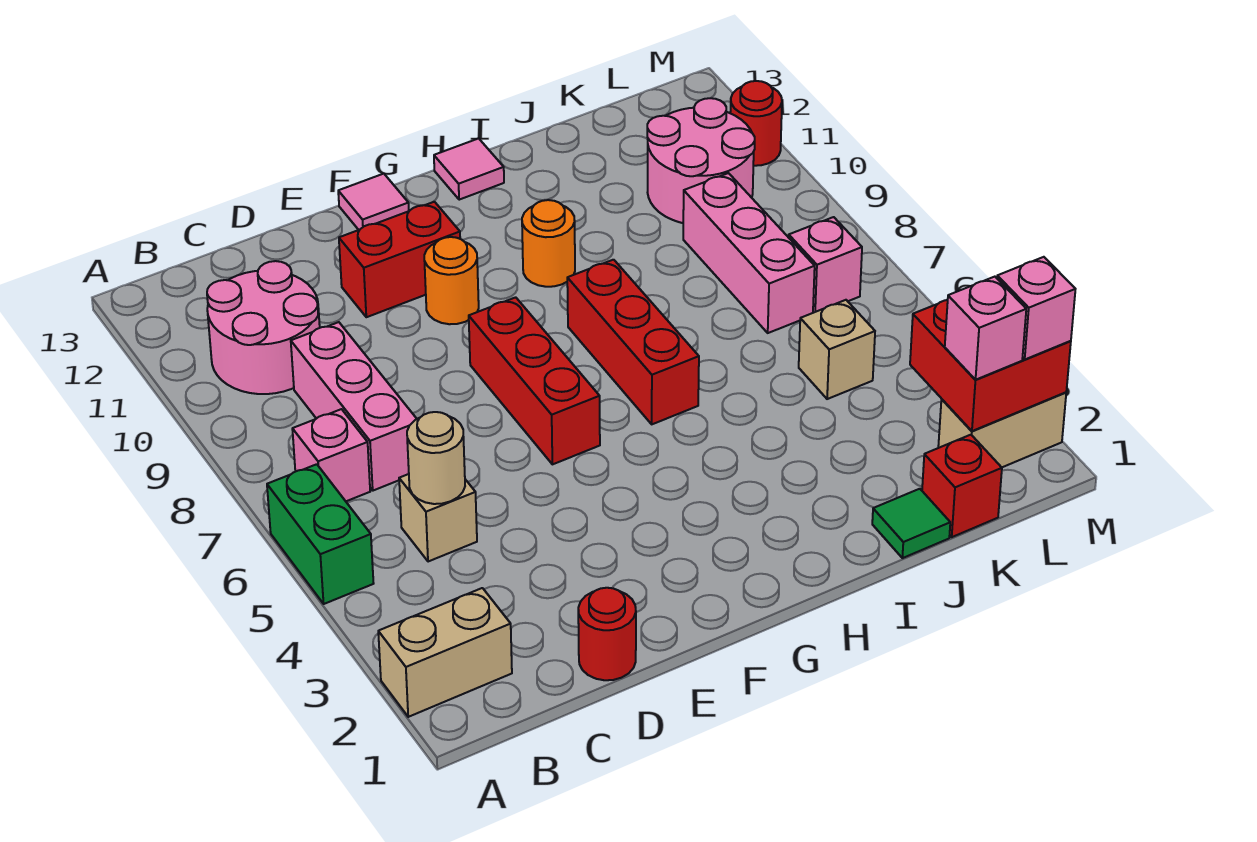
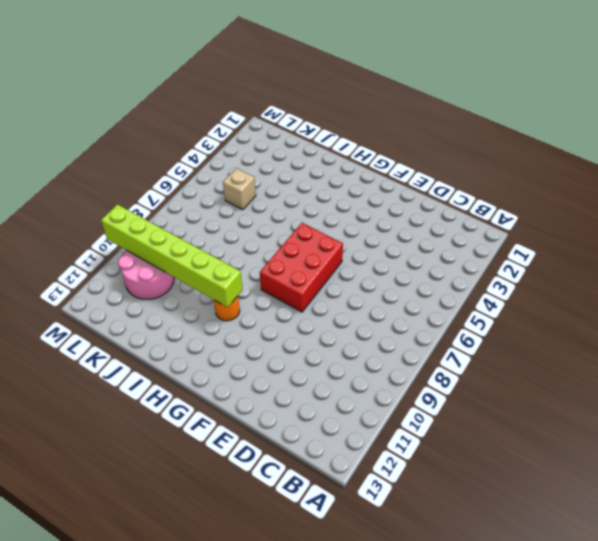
red brick F6:G8 level 1 -> red brick F6:F8 level 1
lime brick H10:M10 level 2 -> none
none -> tan brick A2:B2 level 1
none -> green brick A5:A6 level 1
none -> pink brick B7 level 1

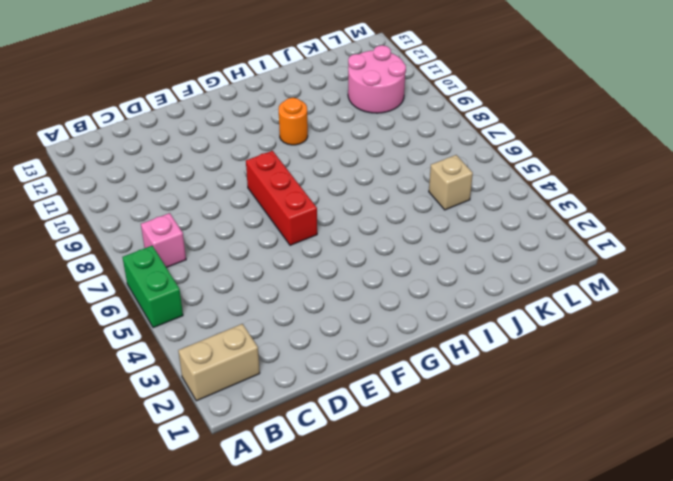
none -> pink round brick B10:C11 level 1
none -> tan brick C5 level 1
none -> pink brick C7:C9 level 1

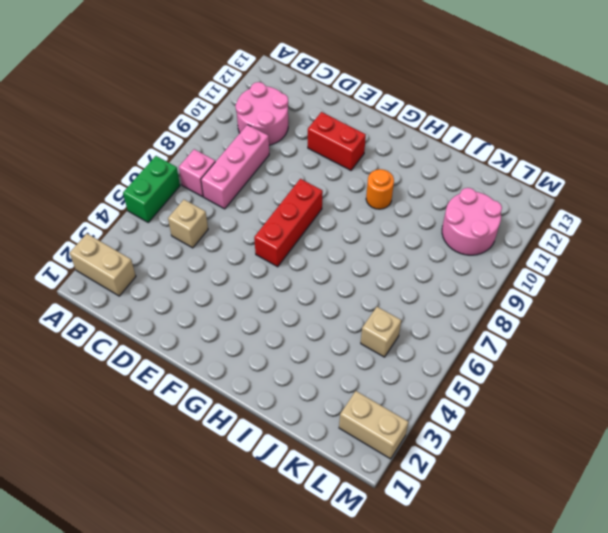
none -> red round brick D1 level 1
none -> orange round brick F10 level 1
none -> pink tile F13 level 1

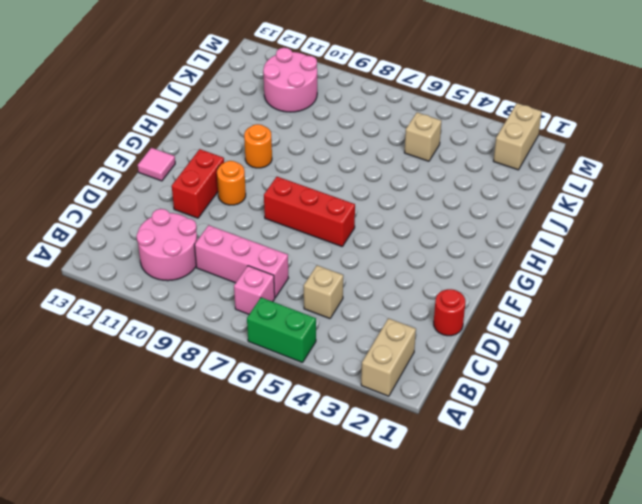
none -> red brick H6:H8 level 1
none -> pink tile H13 level 1
none -> green tile J1 level 1

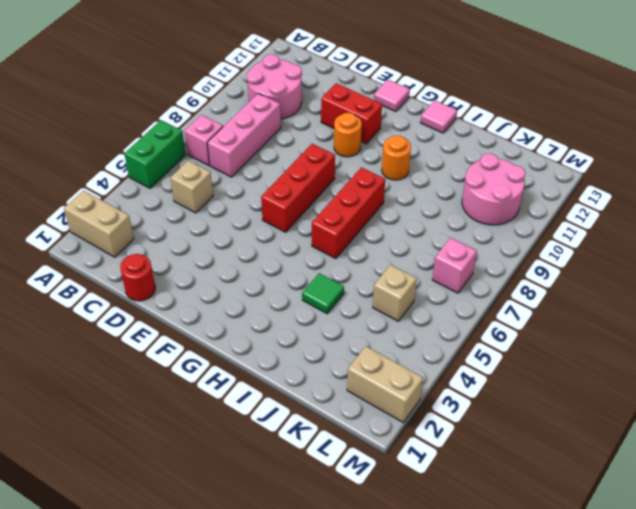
green tile I4 level 1 -> green tile J1 level 1
none -> red brick K1 level 1
none -> pink brick K7:K9 level 1
none -> red round brick M11 level 1

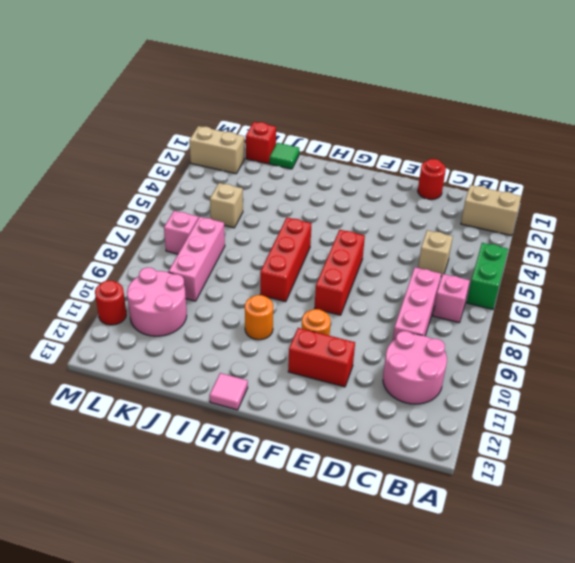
none -> pink tile F13 level 1
none -> tan round brick C5 level 2
none -> red brick L2:M3 level 2

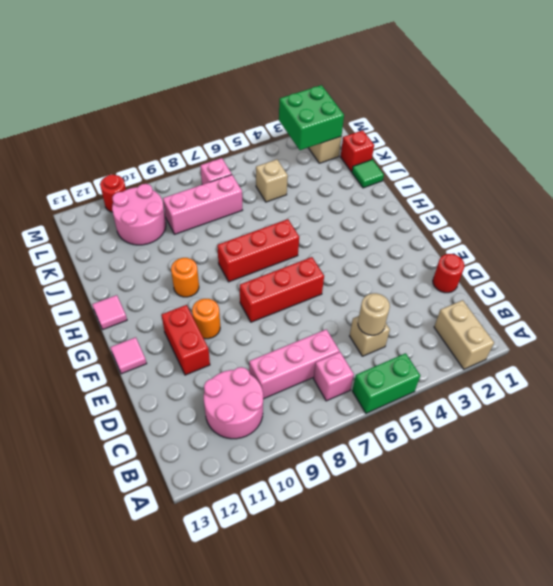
green brick L2:M3 level 2 -> red brick L2:M3 level 2
none -> pink brick L2 level 3
none -> pink brick M2 level 3

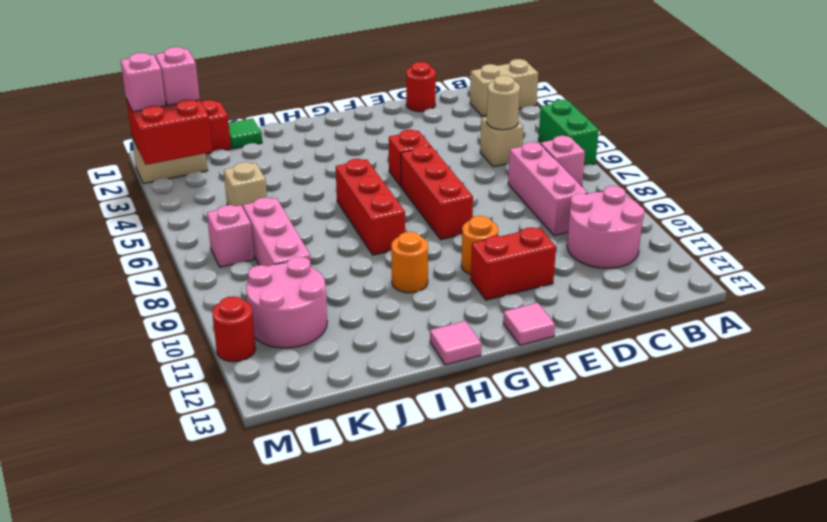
red brick F5 level 1 -> none

